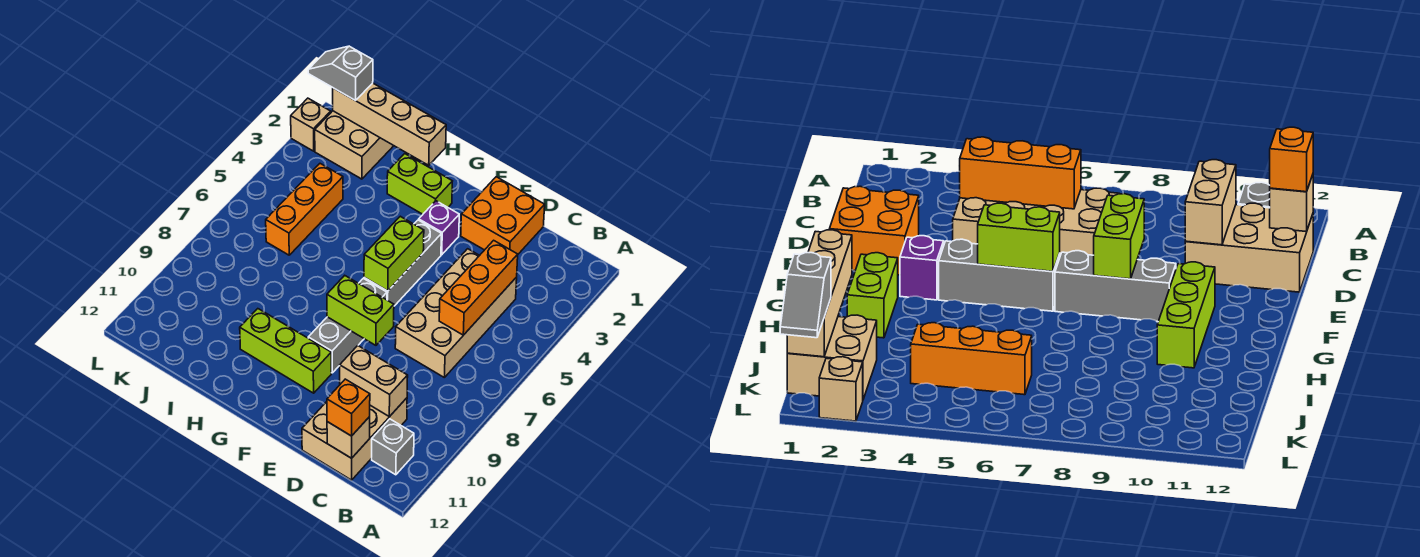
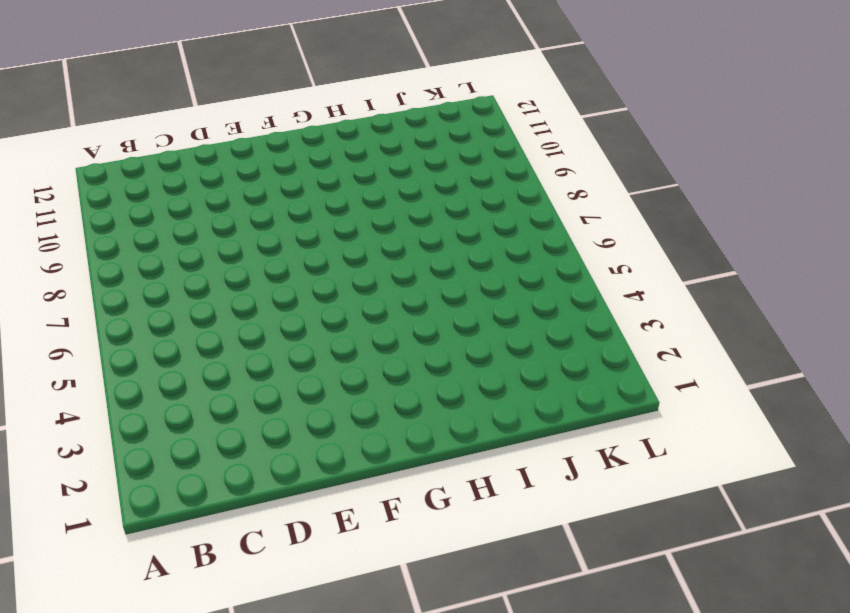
none -> grey brick B11 level 1
none -> tan brick C4:D7 level 1
none -> tan brick C10:D12 level 1

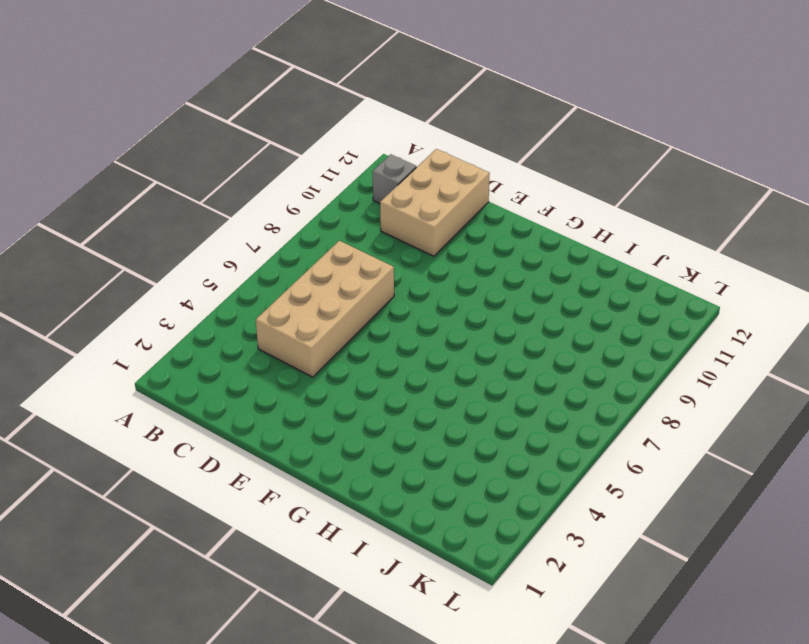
none -> orange brick D1:E2 level 1
none -> purple brick F3 level 1
none -> grey brick F4:F6 level 1

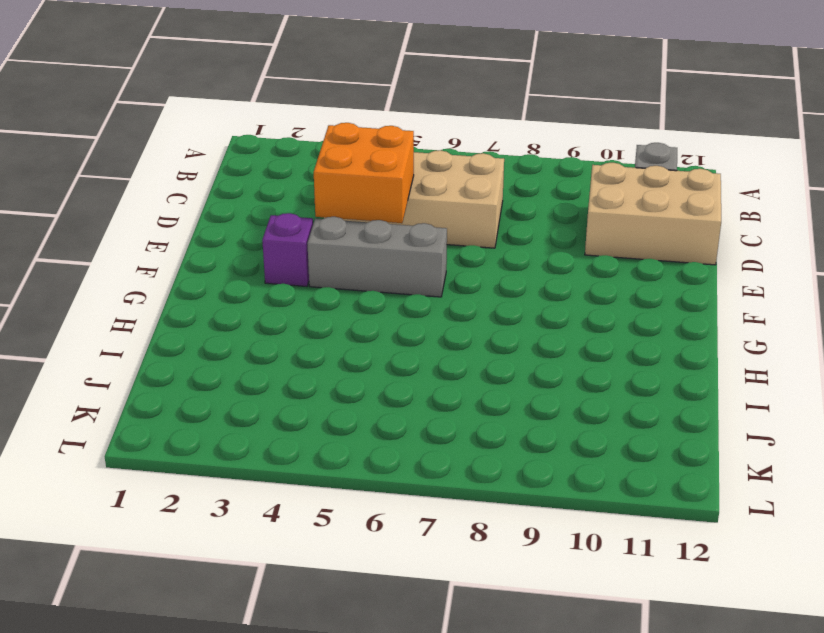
orange brick D4:E5 level 2 -> orange brick D1:E2 level 1
none -> grey brick F7:F9 level 1
none -> lime brick F10:H10 level 1
none -> lime brick G2:H2 level 1

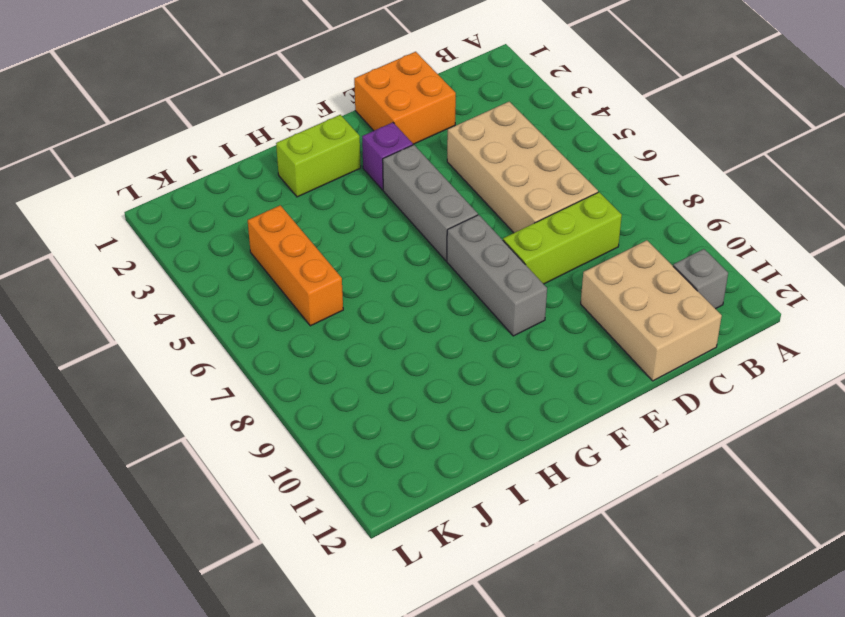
lime brick C8:E8 level 1 -> lime brick F10:H10 level 1
none -> tan brick J1:K2 level 1
none -> tan brick L2 level 1
none -> orange brick C4:C6 level 2

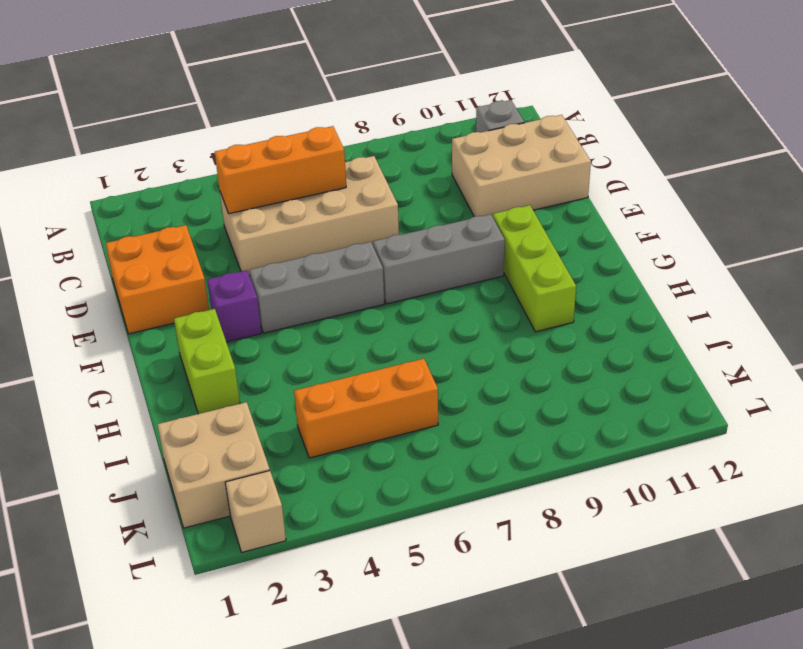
none -> tan brick C10:D10 level 2
none -> tan brick C12 level 2
none -> lime brick E8:F8 level 2

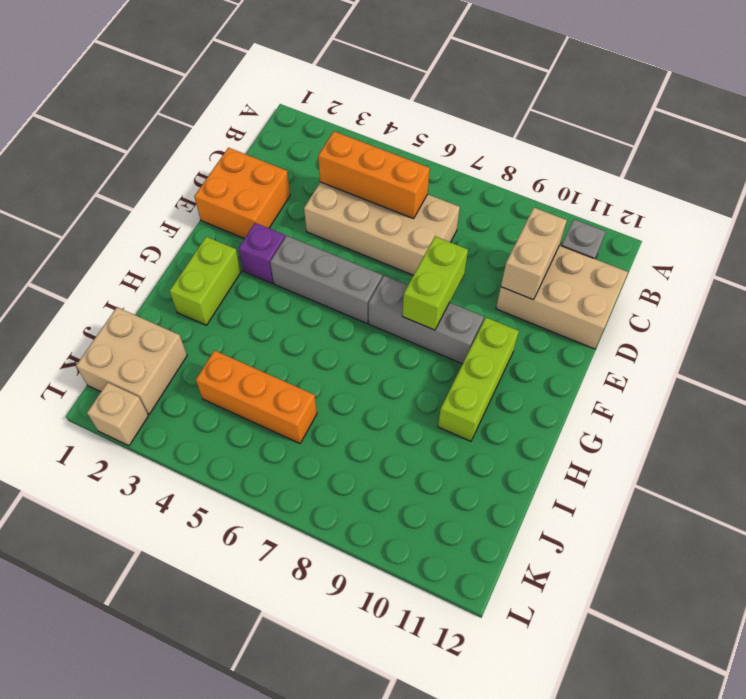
none -> tan brick C12 level 2
none -> lime brick F5:F6 level 2
none -> tan brick H1:K1 level 2

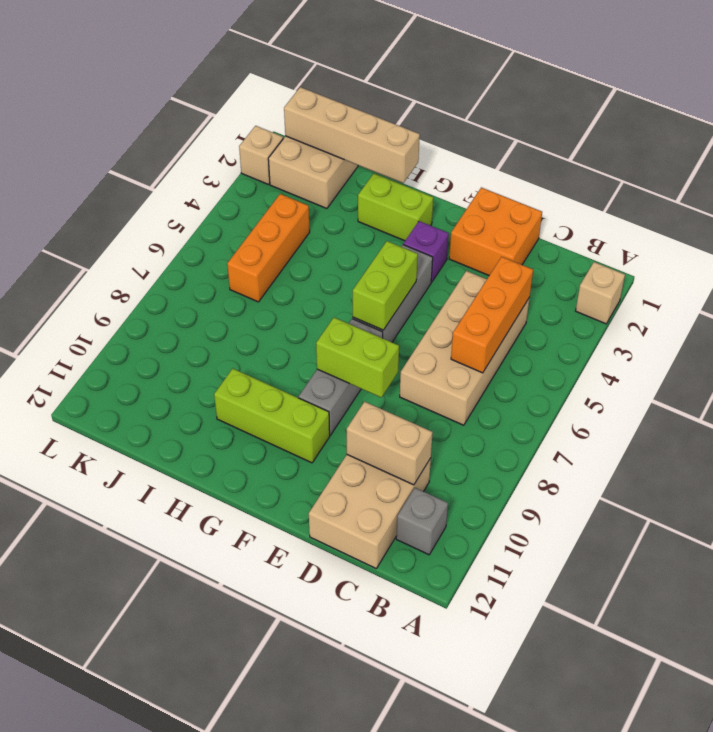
tan brick A2 level 1 -> tan brick C12 level 2
none -> orange brick C12 level 3
none -> grey slope K1:L1 level 3 top K

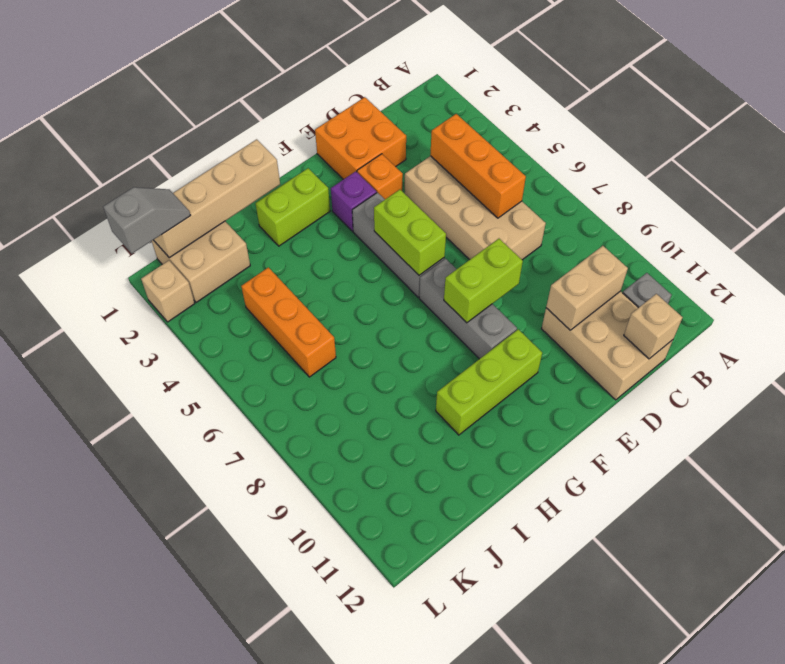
orange brick E3 level 1 -> orange brick C12 level 3
grey slope K1:L1 level 3 top L -> grey slope K1:L1 level 3 top K

